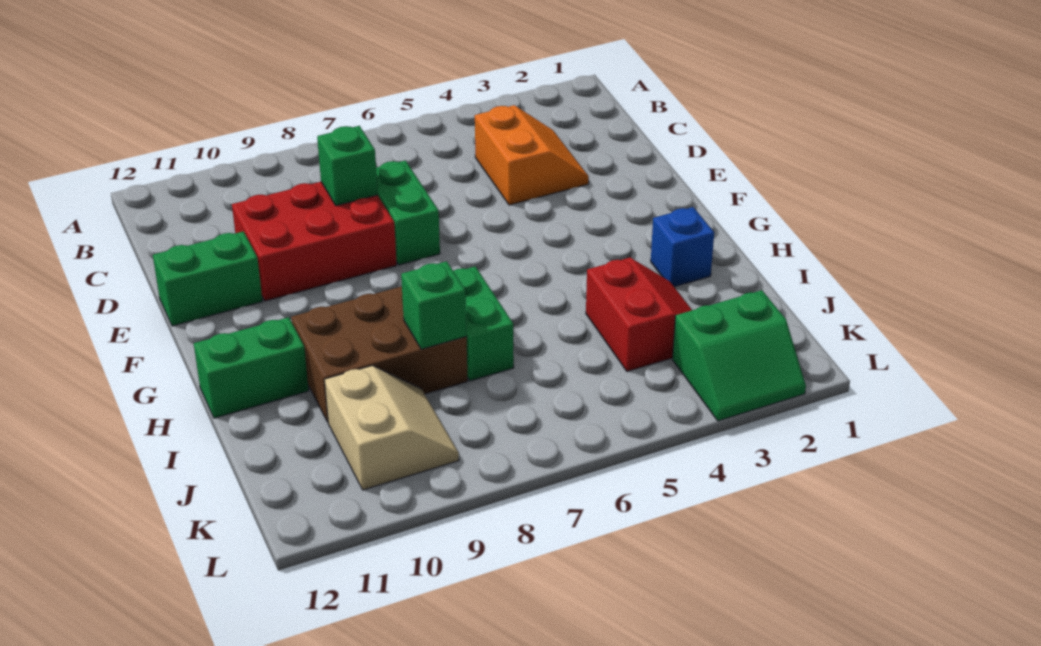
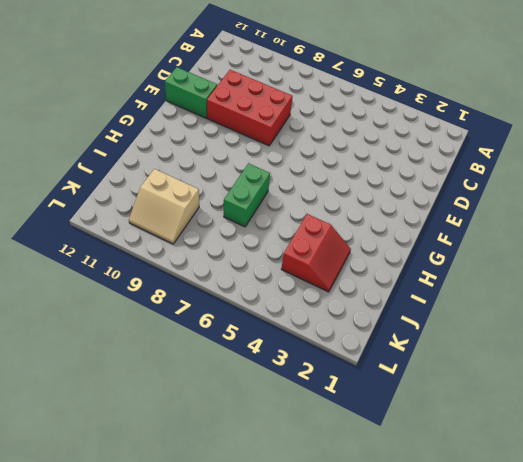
tan slope J9:K10 level 1 top J -> tan slope J9:K10 level 1 top 10
none -> orange slope C3:D4 level 1 top 4
none -> green brick D7:E7 level 1
none -> blue brick H2 level 1

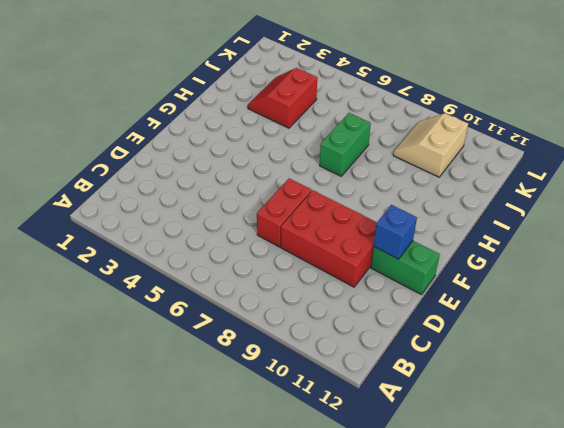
red brick D7:E7 level 1 -> green brick D7:E7 level 1
blue brick E11 level 2 -> blue brick H2 level 1
none -> orange slope C3:D4 level 1 top 4
none -> brown brick H8:I10 level 1
none -> green brick H11:H12 level 1

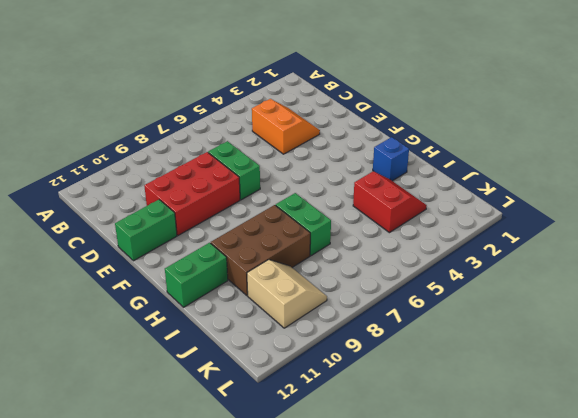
none -> green slope K2:L3 level 1 top K
none -> green brick D8 level 2
none -> green brick I8 level 2

